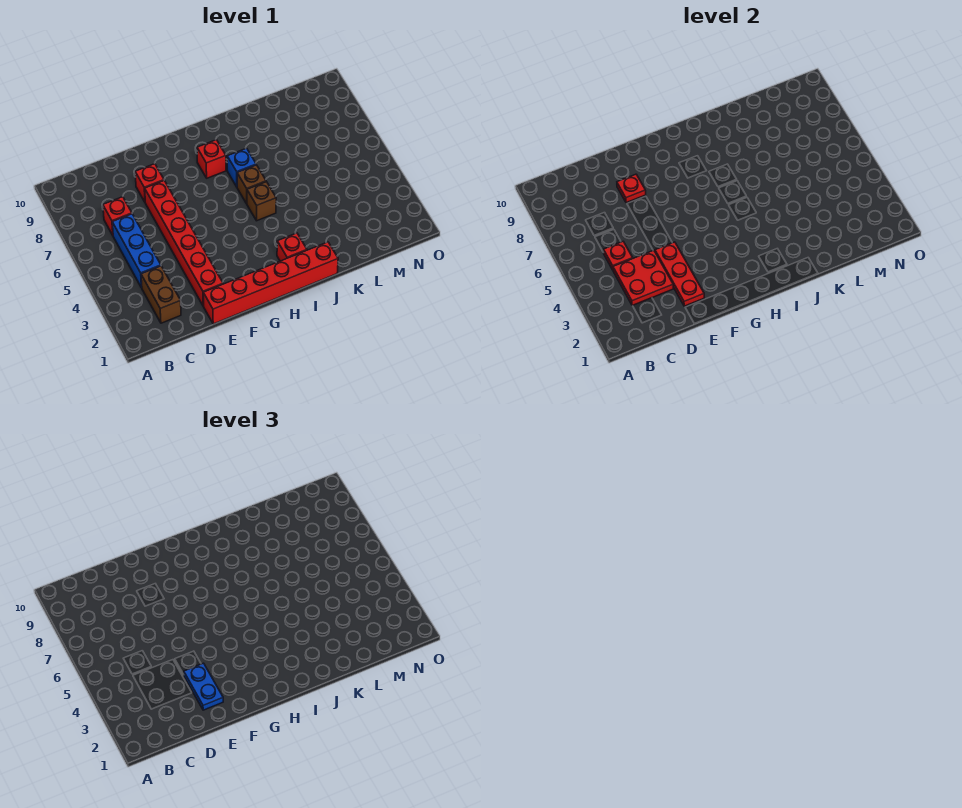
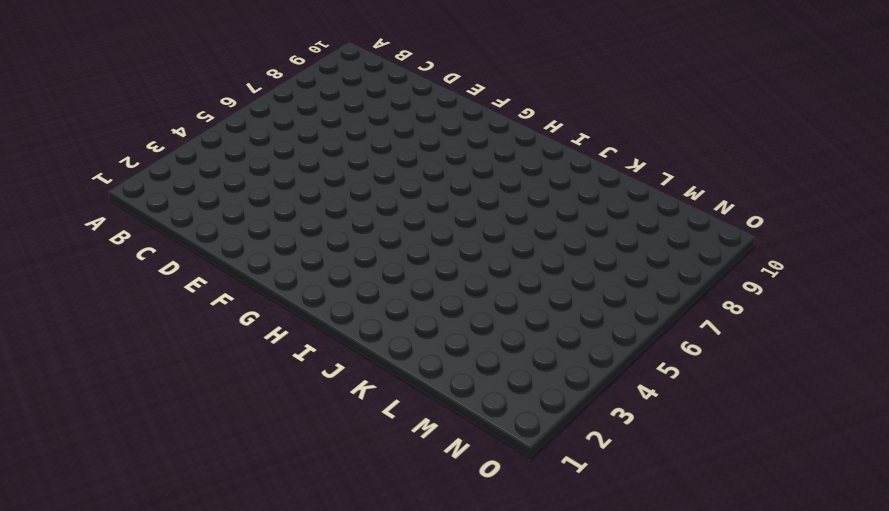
none -> brown brick C2:C3 level 1
none -> blue brick C4:C6 level 1
none -> red brick C7 level 1

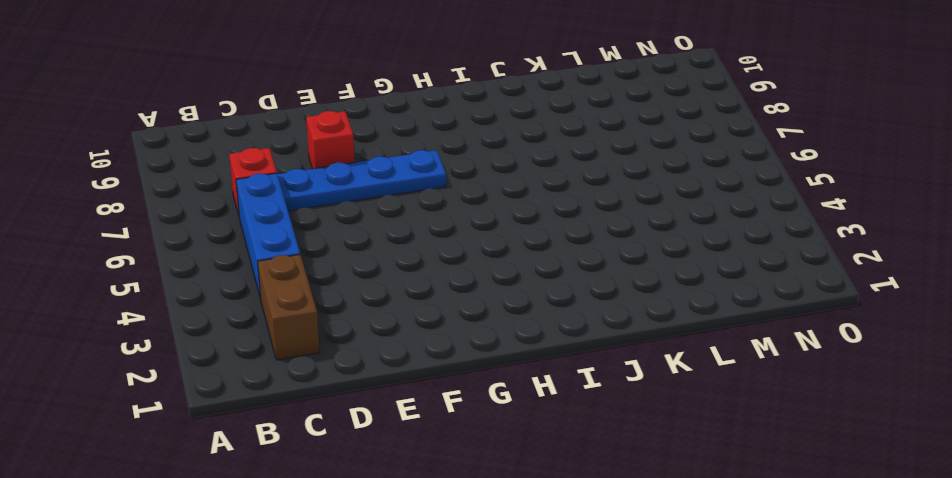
blue plate D7:G7 level 1 -> red brick E2:E7 level 1
none -> red brick E1:J1 level 1
none -> red brick H8 level 1
none -> red brick I2 level 1

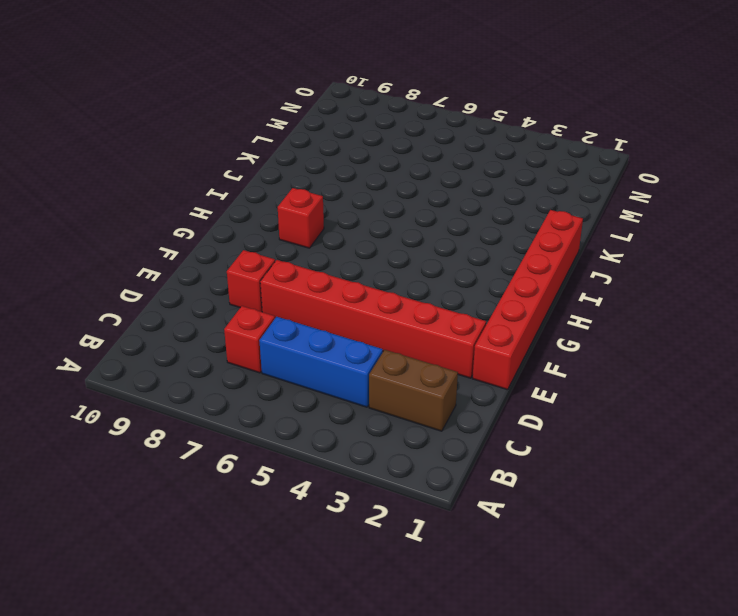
none -> red brick I2 level 1
none -> brown brick I5 level 1
none -> brown brick I6 level 1

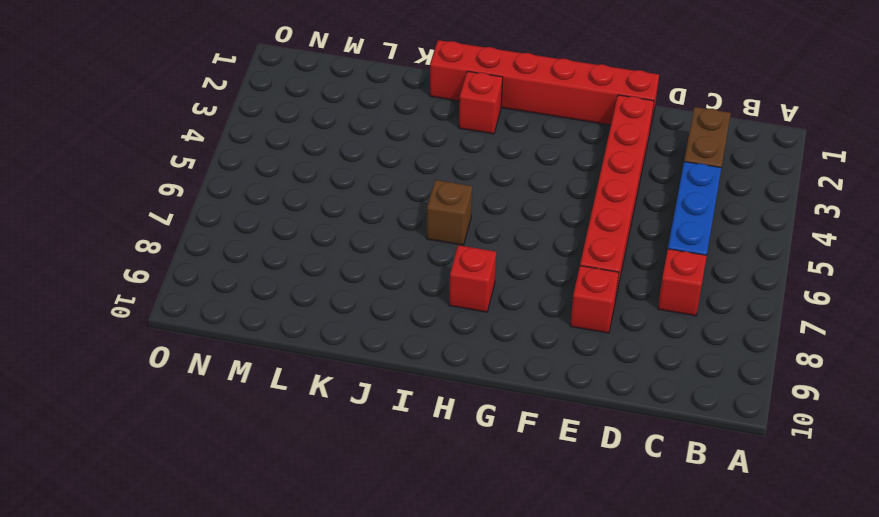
none -> brown brick I5 level 1
none -> blue brick I7 level 1
none -> red plate C3:D4 level 2

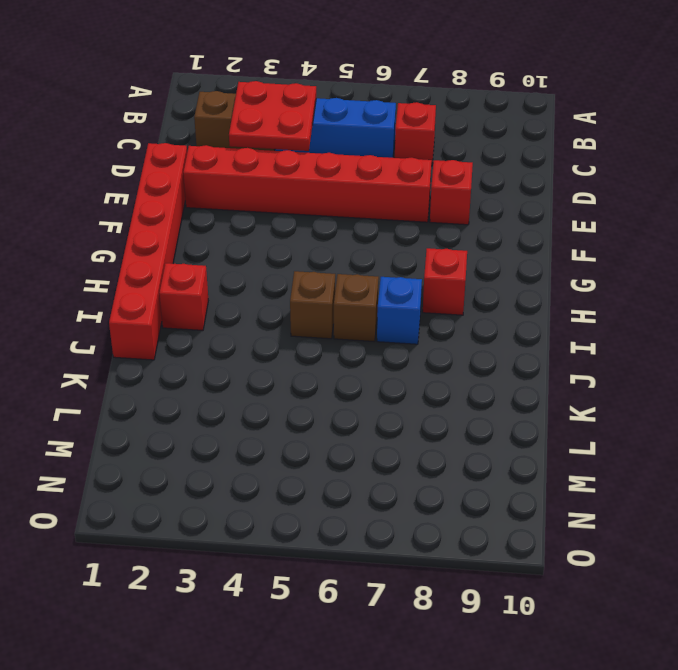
none -> red plate C5 level 2
none -> red plate E2:E4 level 2
none -> red plate E8 level 2

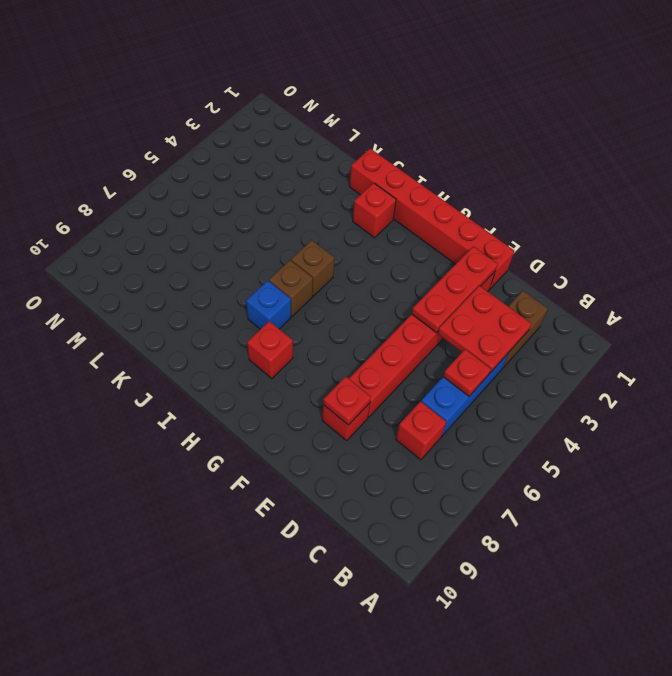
none -> blue plate E2:E3 level 3

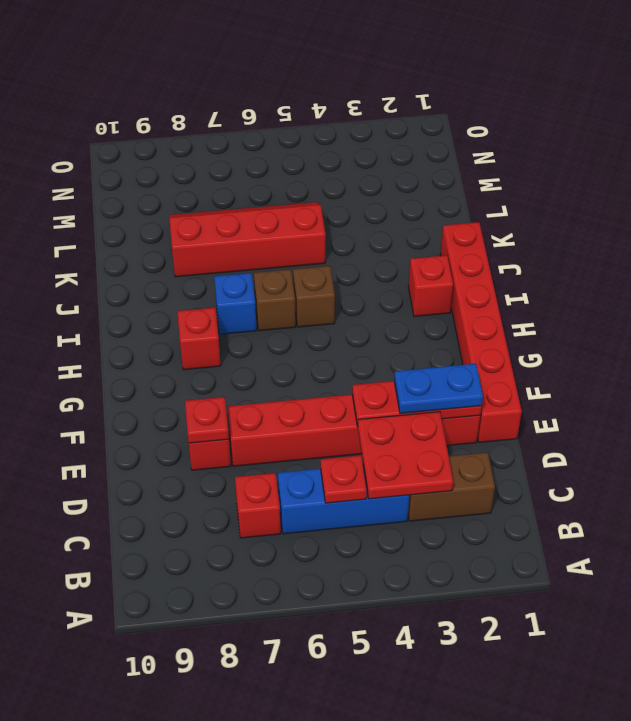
red slope K5:L8 level 1 top K -> none

